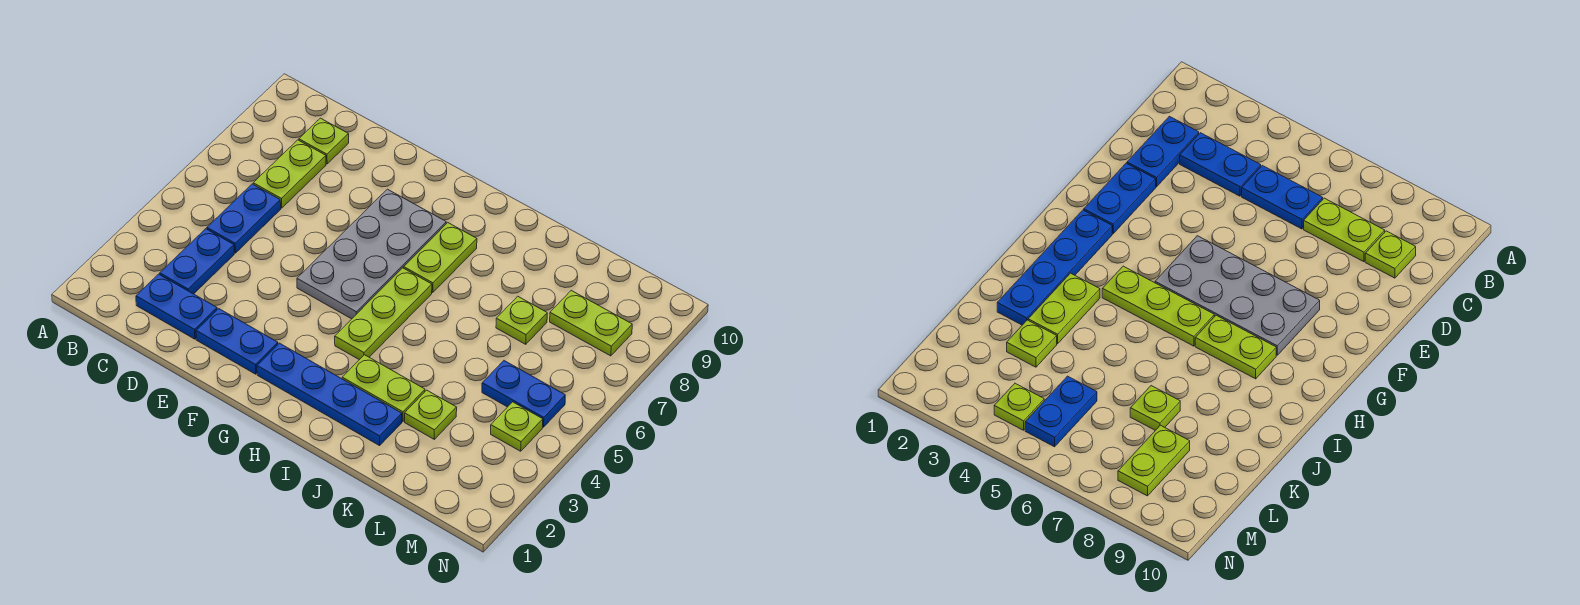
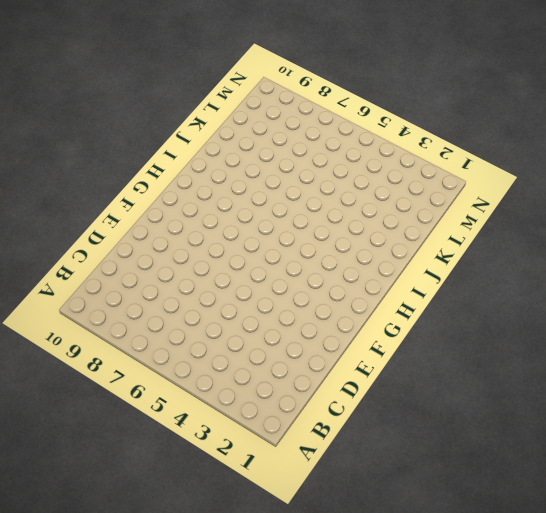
none -> blue plate C2:D2 level 1
none -> blue plate C3:C4 level 1
none -> blue plate C5:C6 level 1

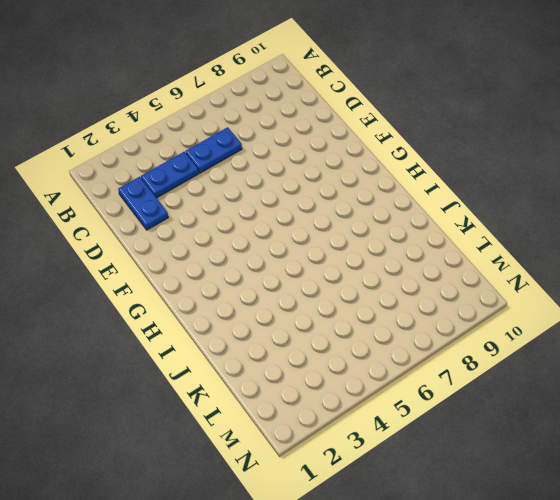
none -> lime plate C7:C8 level 1
none -> lime plate C9 level 1
none -> blue plate E2:F2 level 1

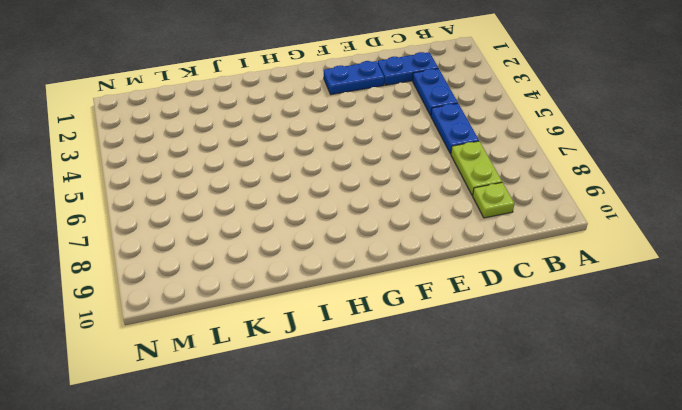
none -> grey plate F5:G8 level 1
none -> blue plate G2:J2 level 1
none -> lime plate H4:H6 level 1

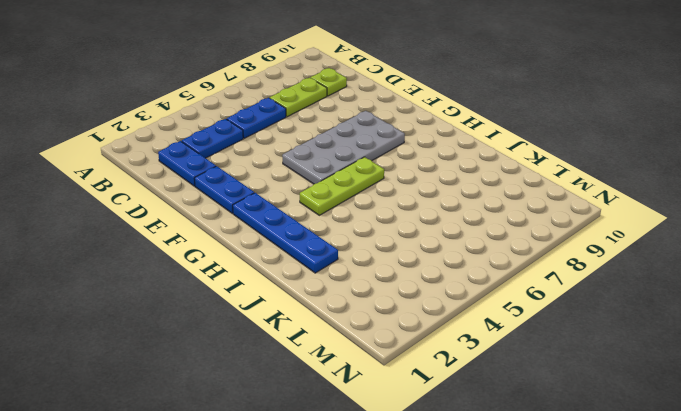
none -> lime plate H7:H8 level 1
none -> lime plate I3:J3 level 1
none -> lime plate K3 level 1

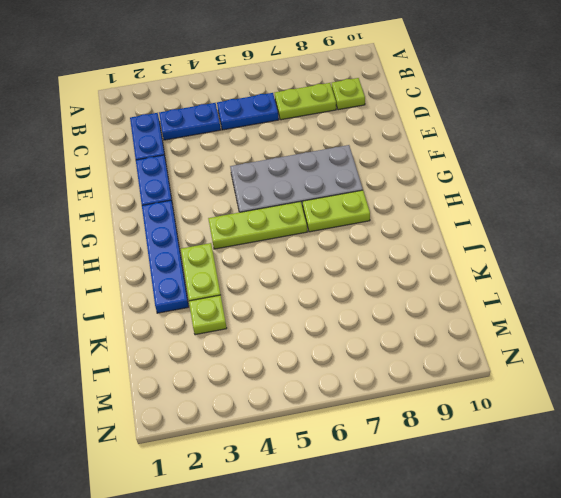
none -> lime plate K7 level 1
none -> blue plate L5:M5 level 1
none -> lime plate L8:M8 level 1

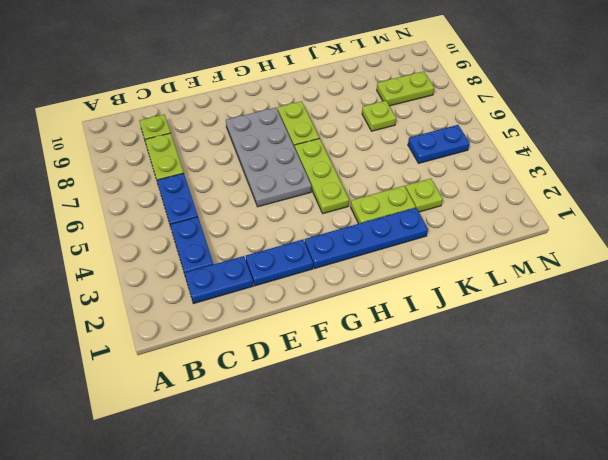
none -> lime plate M4 level 1

